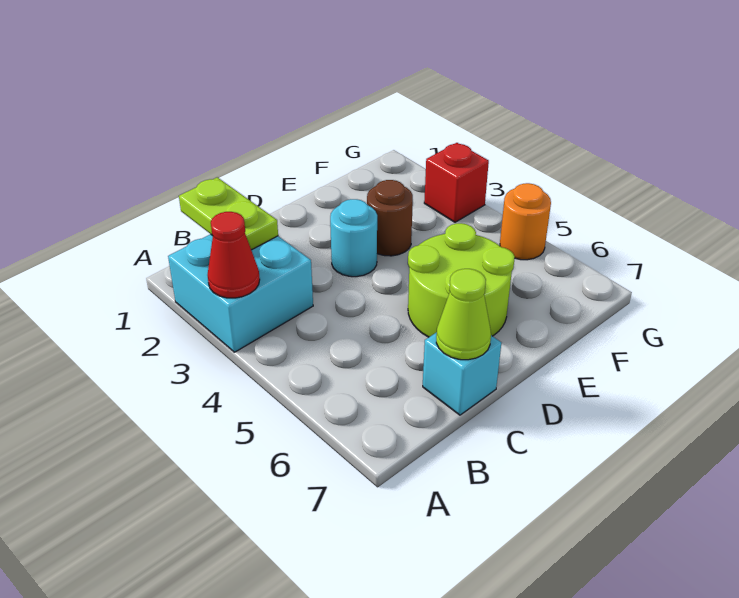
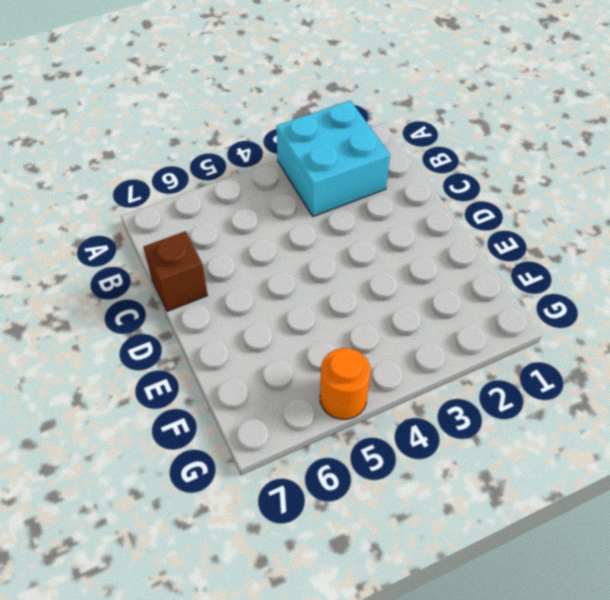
brown brick C7 level 1 -> cyan brick C7 level 1
none -> cyan round brick D3 level 1
none -> lime round brick D5:E6 level 1

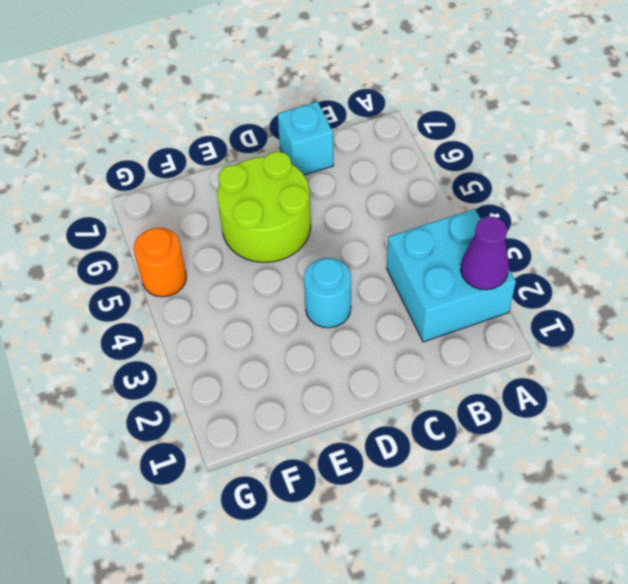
purple cone A2 level 2 -> none
none -> brown round brick E3 level 1
none -> red brick G3 level 1

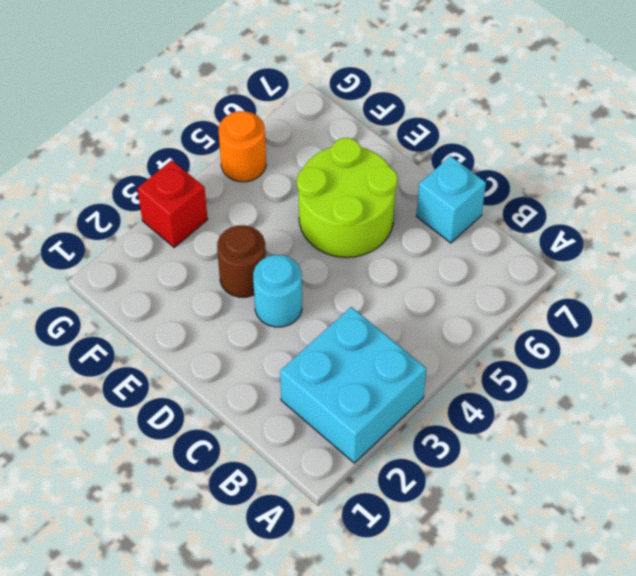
none -> red cone A3 level 2
none -> lime plate B1:B2 level 2

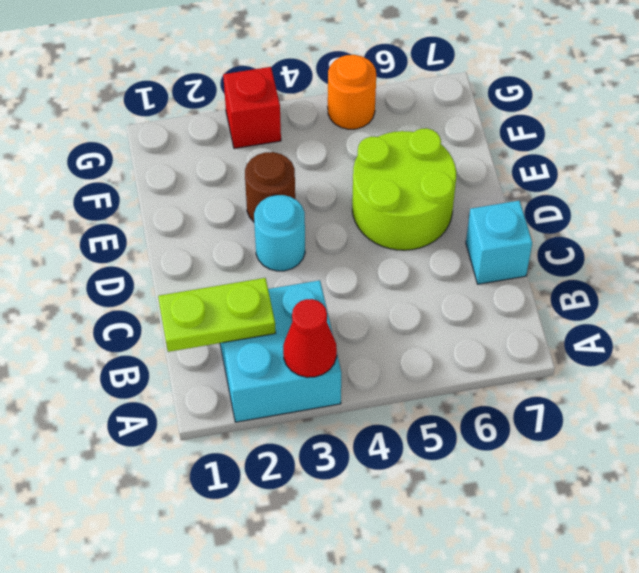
none -> lime cone C7 level 2

